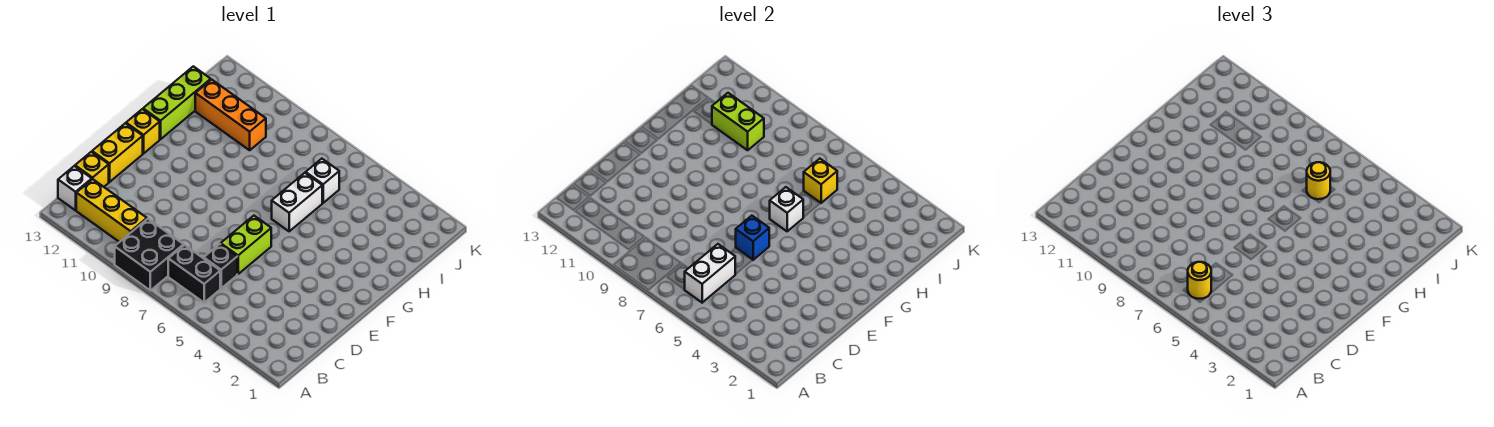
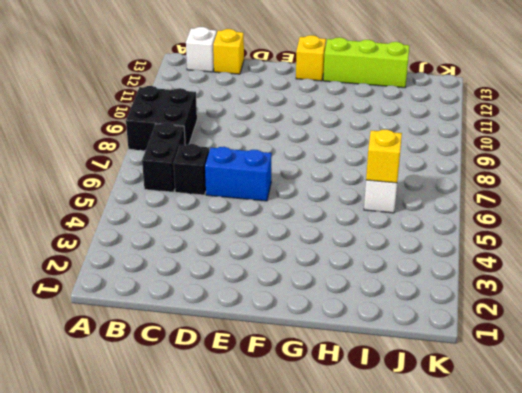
blue brick D6:E6 level 1 -> lime brick D6:E6 level 1
none -> yellow brick B10:B12 level 1
none -> yellow brick D13:E13 level 1
none -> white brick G6:H6 level 1

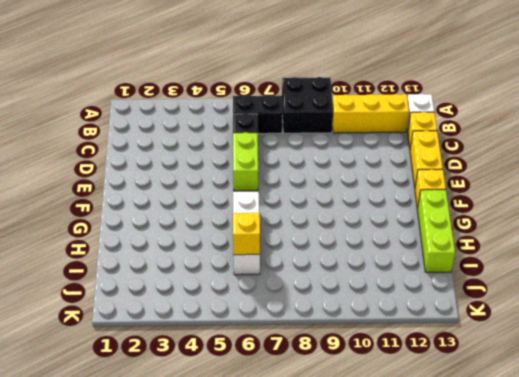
none -> orange brick I10:I12 level 1
none -> white brick B6:C6 level 2
none -> blue brick E6 level 2

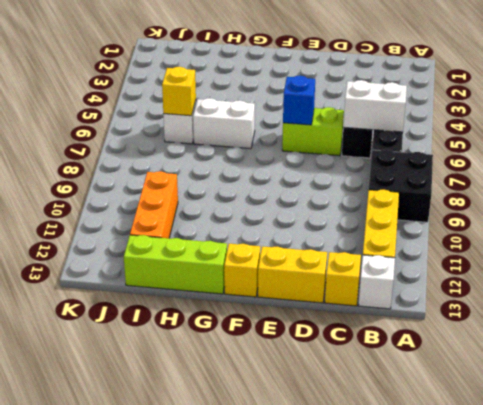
none -> white brick G6 level 2
none -> lime brick I10:I11 level 2
none -> yellow round brick B6 level 3

